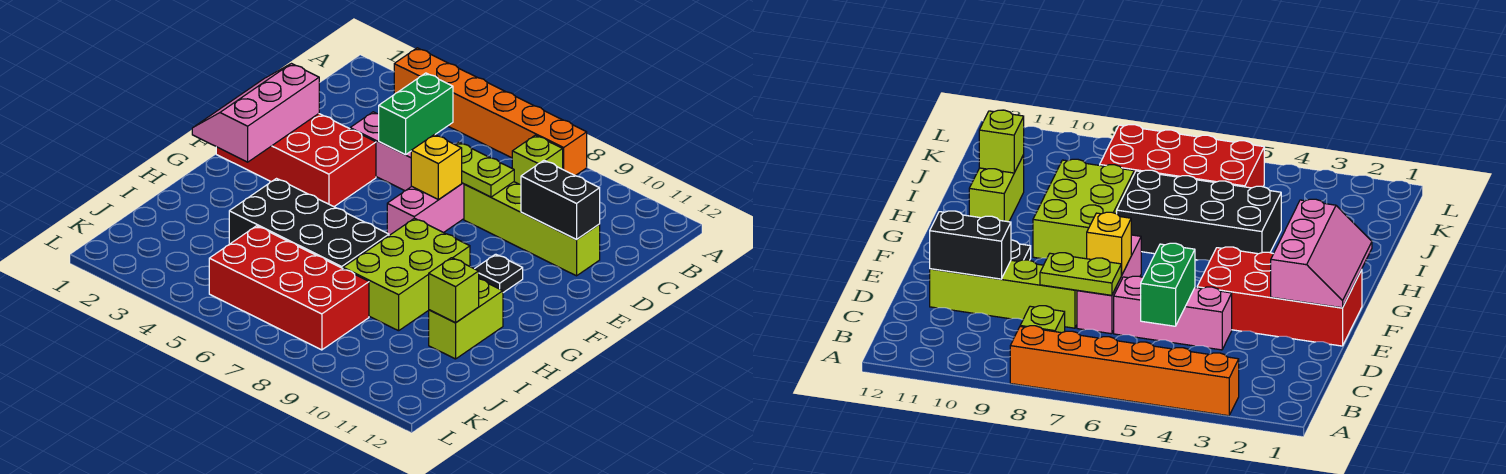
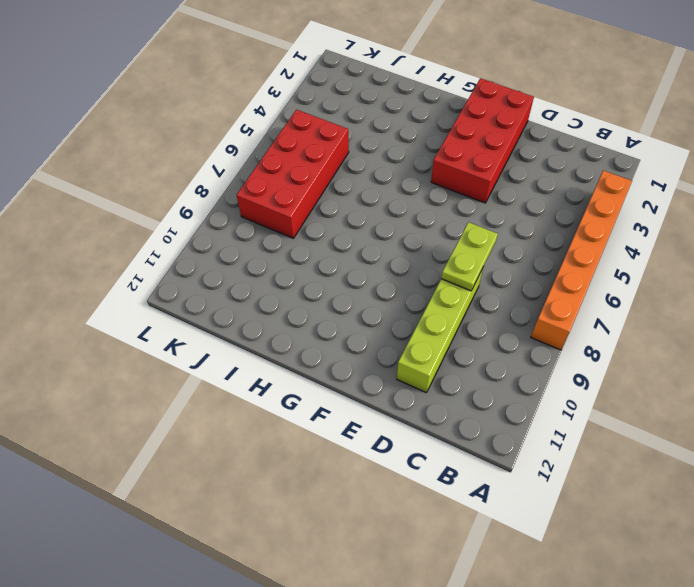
none -> lime brick B8 level 1
none -> pink brick D4:D6 level 1
none -> pink brick D7:F7 level 1

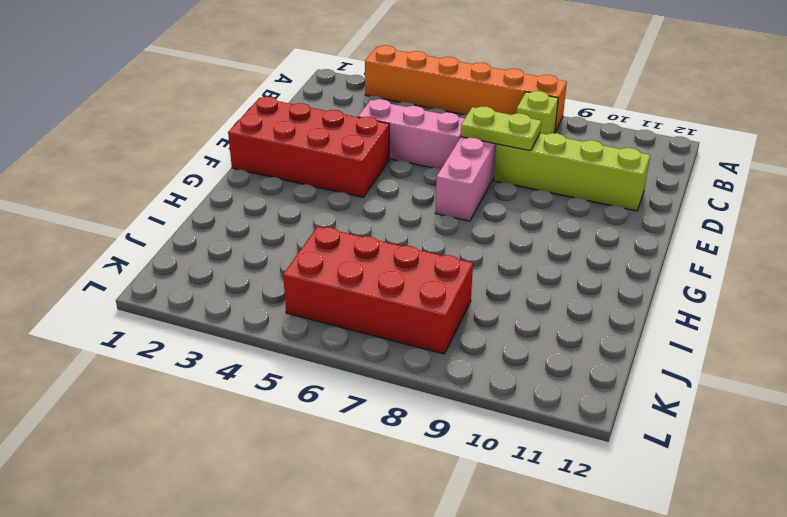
none -> black plate F10 level 1
none -> lime brick G8:I9 level 1
none -> black brick H4:I7 level 1

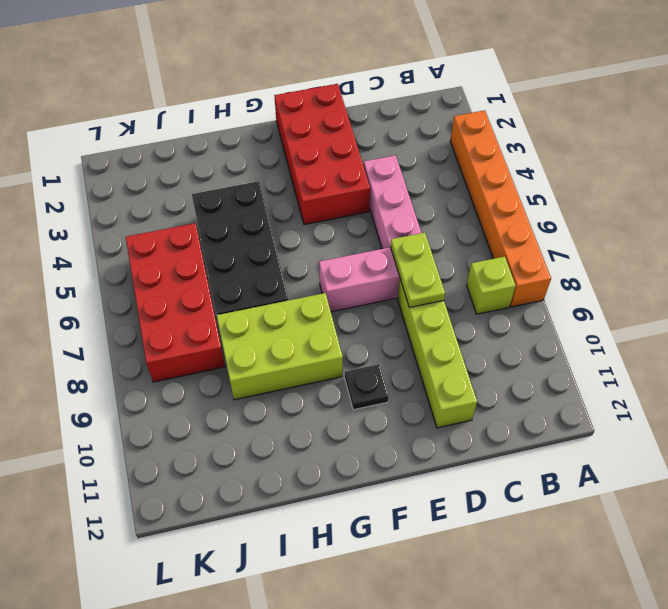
none -> lime brick H11:I11 level 1
none -> green brick C5:D5 level 2
none -> black brick D10:D11 level 2

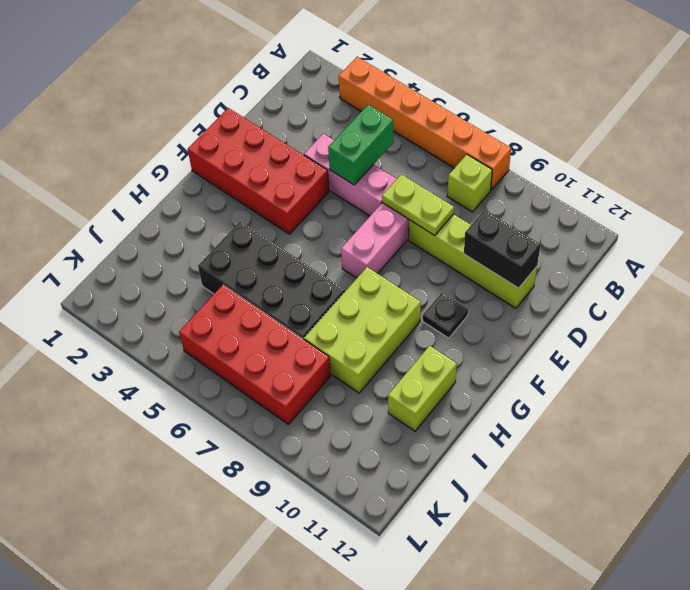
none -> pink slope E1:G2 level 2 top 2
none -> yellow brick E7 level 2
none -> lime brick I11 level 2

